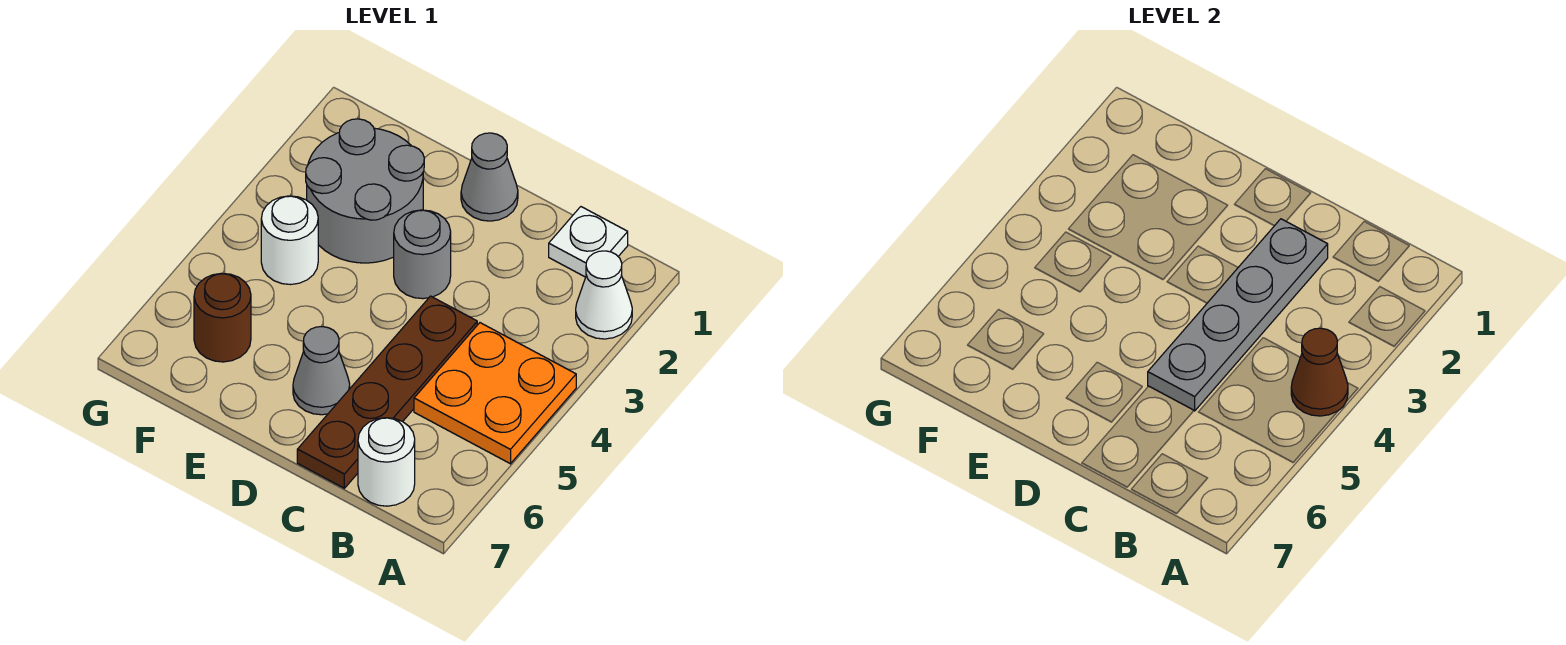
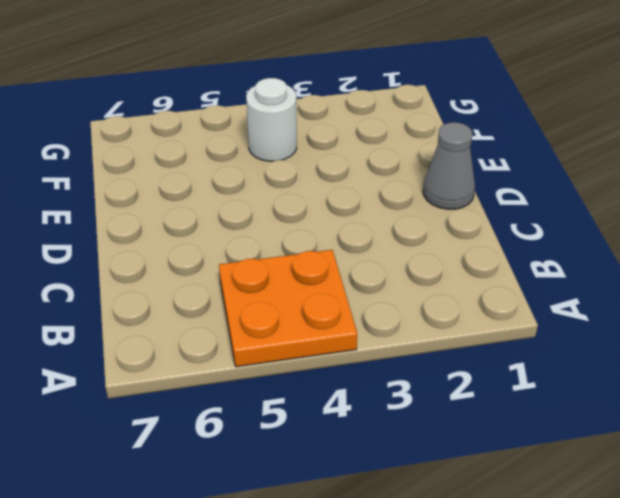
none -> white cone A2 level 1
none -> white plate B1 level 1
none -> white round brick B7 level 1

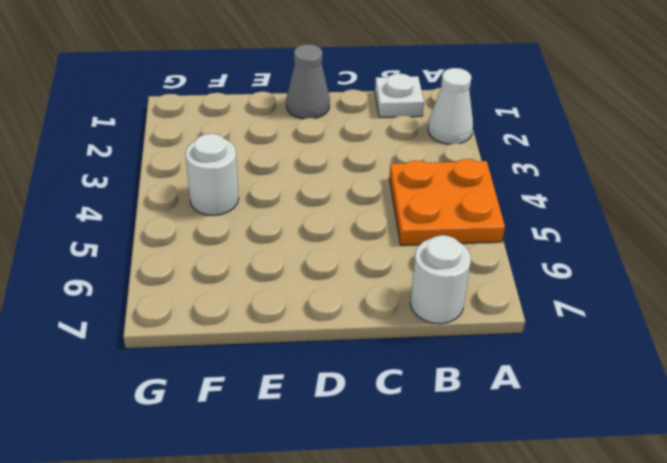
none -> brown plate C4:C7 level 1
none -> grey round brick D3 level 1
none -> grey cone D6 level 1

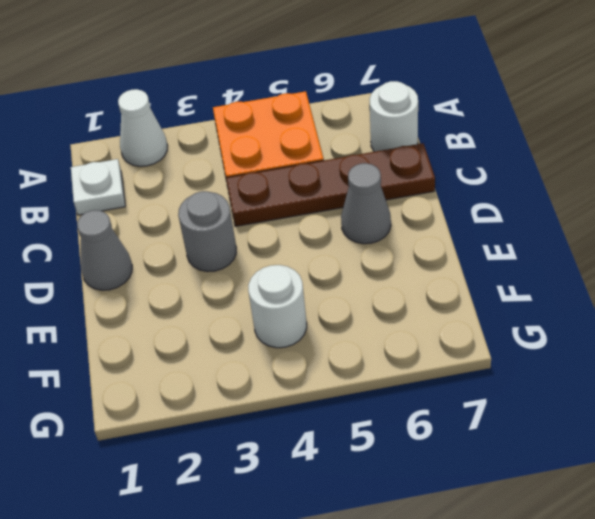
none -> grey round brick E2:F3 level 1
none -> brown round brick F6 level 1
none -> brown cone A4 level 2

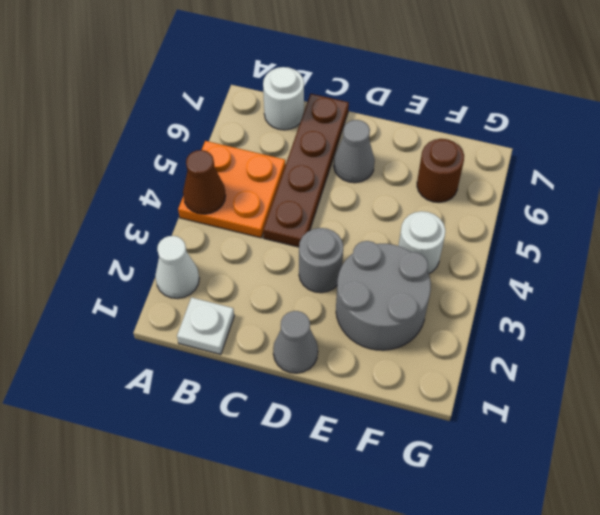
none -> grey plate C2:C5 level 2

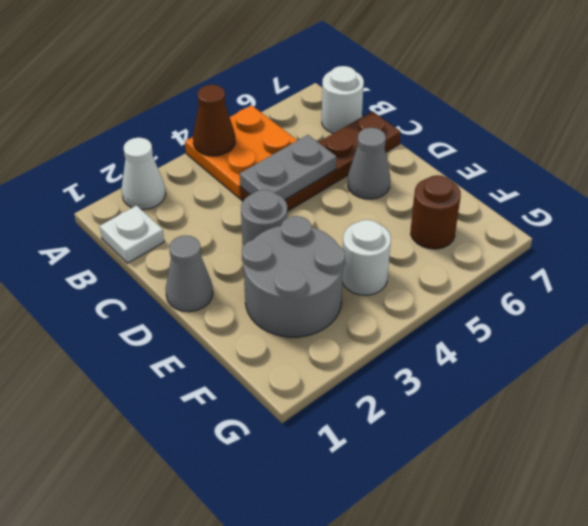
grey plate C4:C5 level 2 -> grey plate C2:C5 level 2

